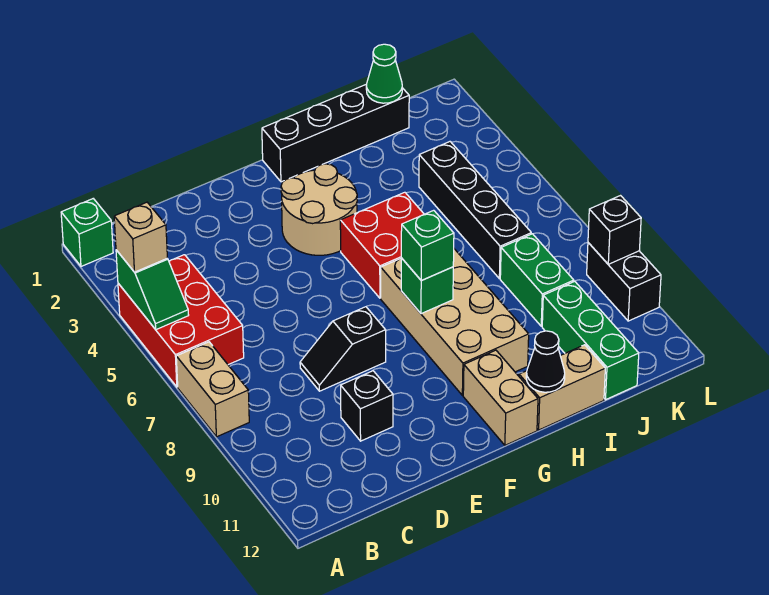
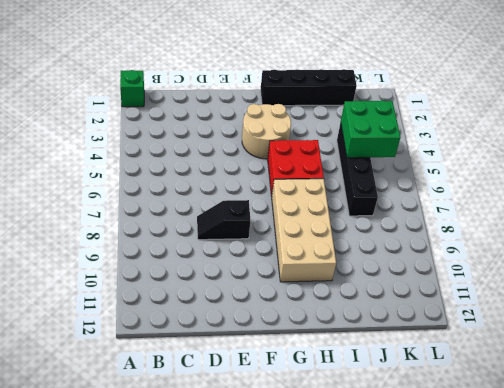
green brick J4:K5 level 2 -> none
none -> red brick A4:B6 level 1
none -> tan brick A7:A8 level 1
none -> black brick D10 level 1

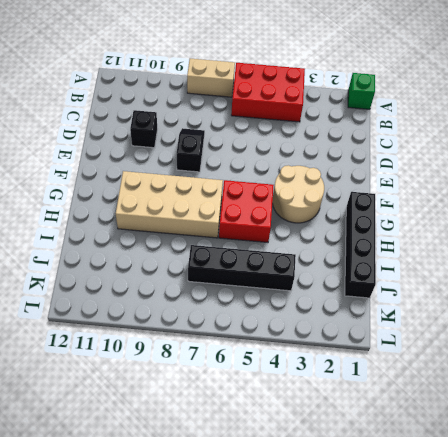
none -> tan brick G11:G12 level 1
none -> tan brick H12:I12 level 1
none -> green brick J8:J9 level 1

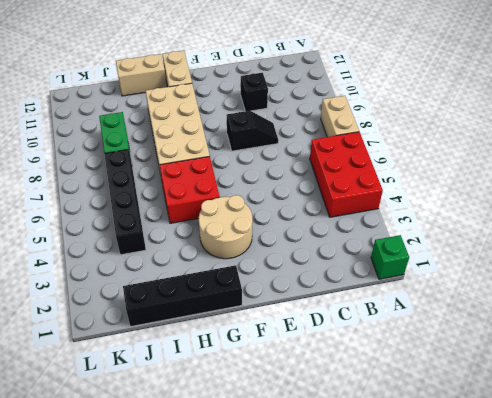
none -> green brick J10:J12 level 1
none -> black brick L9:L10 level 1
none -> green slope A4:A5 level 2 top 4

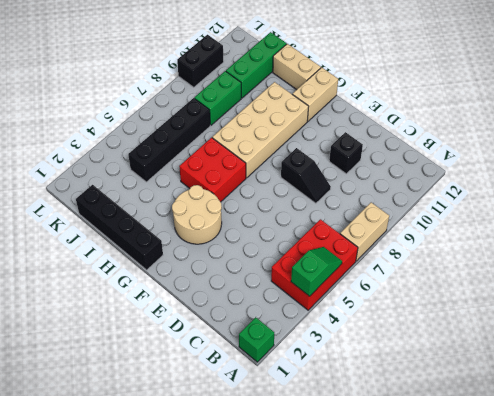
none -> green brick G8 level 2
none -> black cone H12 level 2
none -> green cone J1 level 2

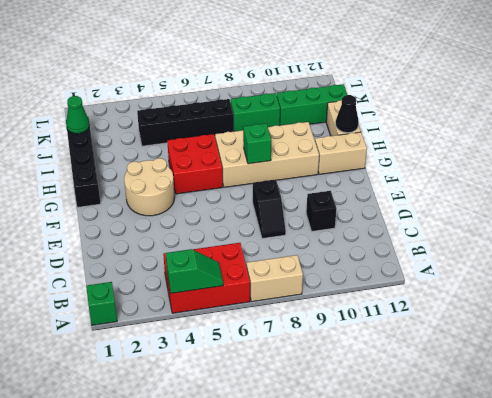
none -> black brick L9:L10 level 1
none -> black brick L9 level 2
none -> tan brick A4 level 3

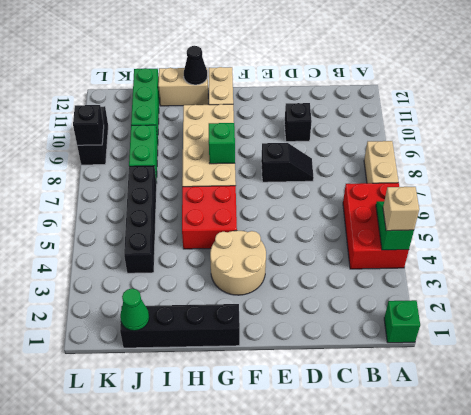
none -> green brick G8 level 3

